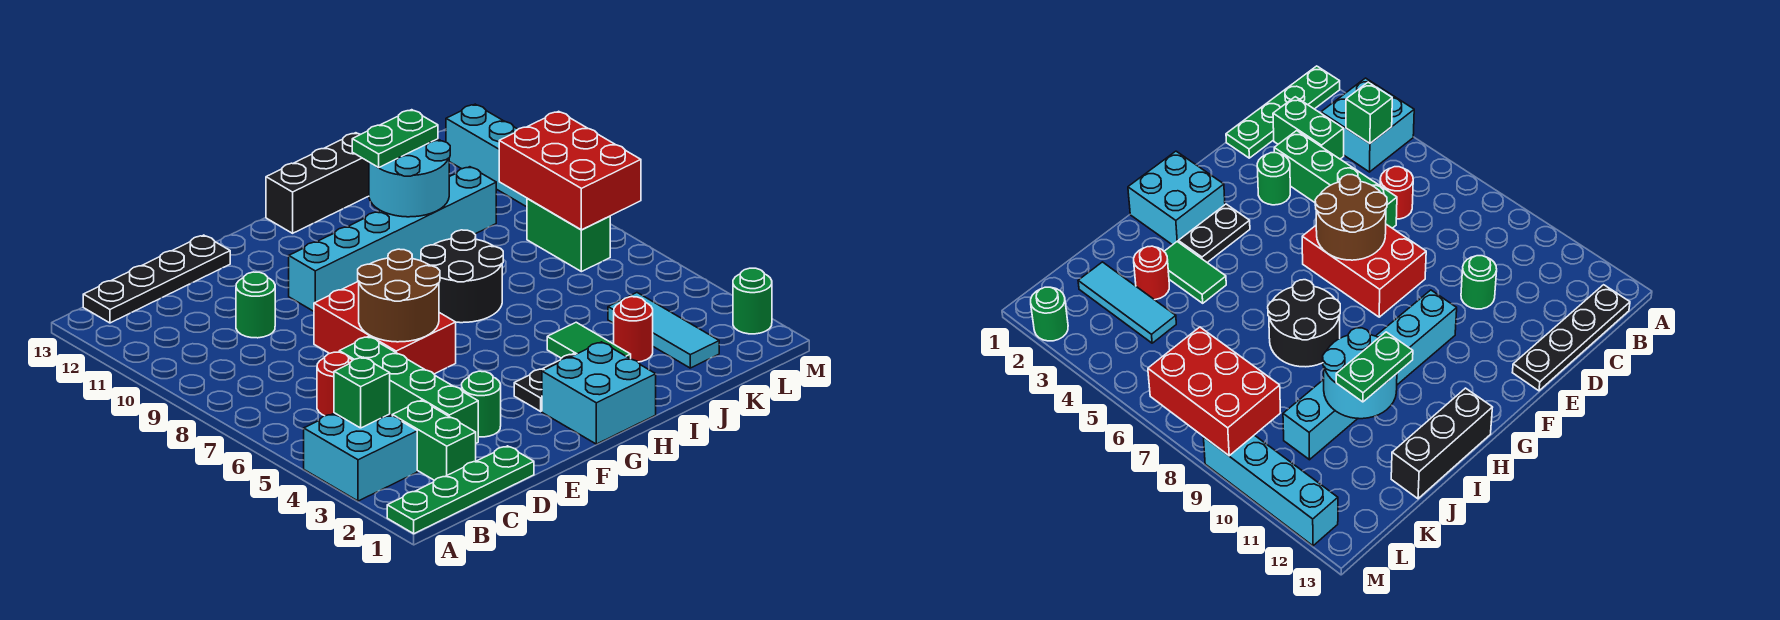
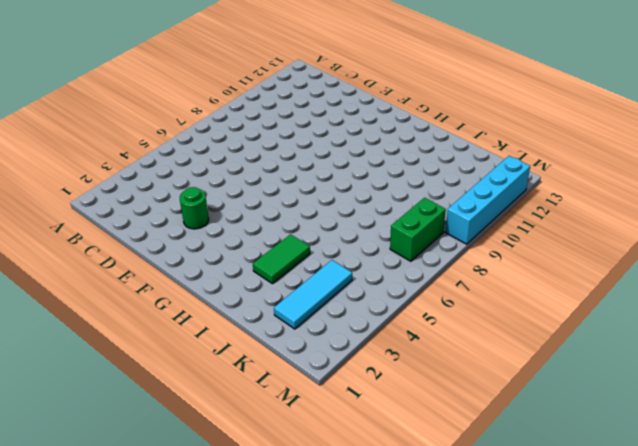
none -> green plate A1:D1 level 1
none -> cyan brick A3:B4 level 1
none -> black plate B13:E13 level 1

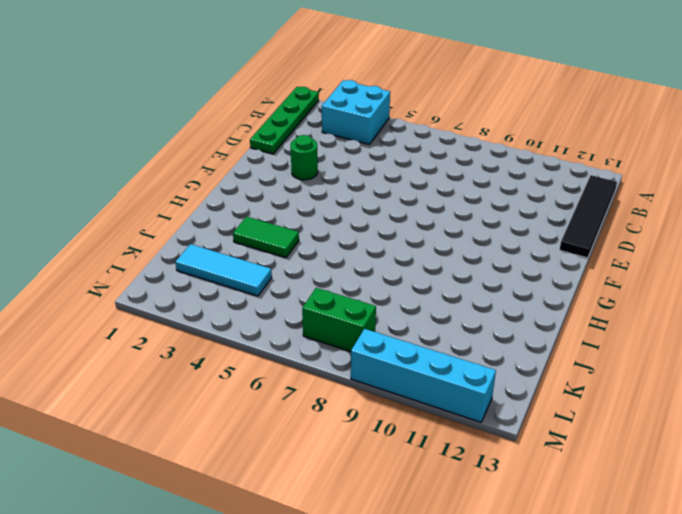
black tile B13:E13 level 1 -> black plate B13:E13 level 1
none -> green brick C2:C3 level 1
none -> red round brick C6 level 1
none -> green brick D3:D6 level 1

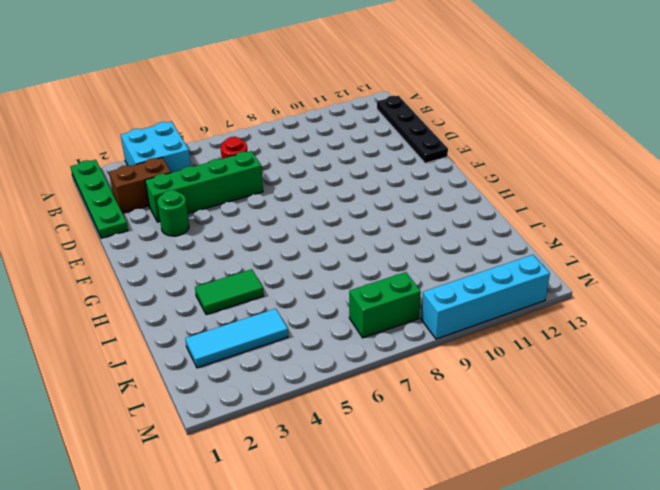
brown brick C2:C3 level 1 -> green brick C2:C3 level 1
none -> green round brick D10 level 1
none -> red brick E6:F8 level 1
none -> cyan brick F10:K10 level 1

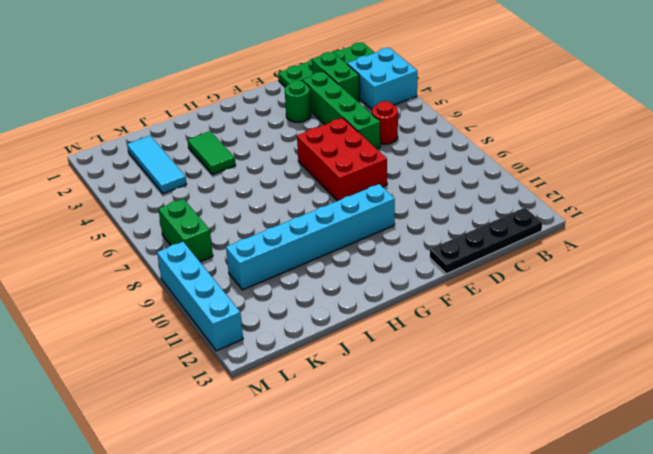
none -> green round brick D10 level 1
none -> cyan brick G1:H2 level 1
none -> black plate G3:H3 level 1

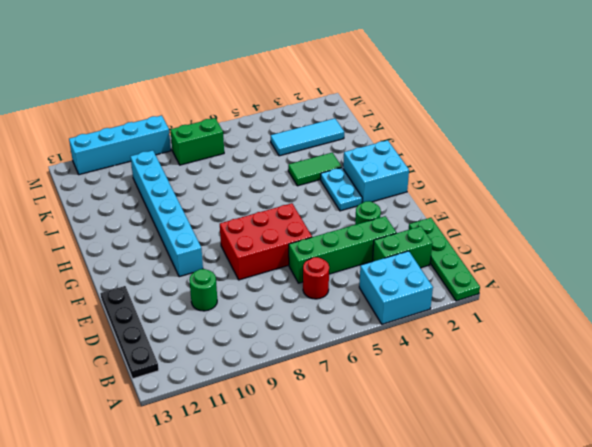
cyan plate G3:H3 level 1 -> black plate G3:H3 level 1
none -> black round brick H7:I8 level 1
none -> black brick H13:J13 level 1
none -> red round brick J3 level 1

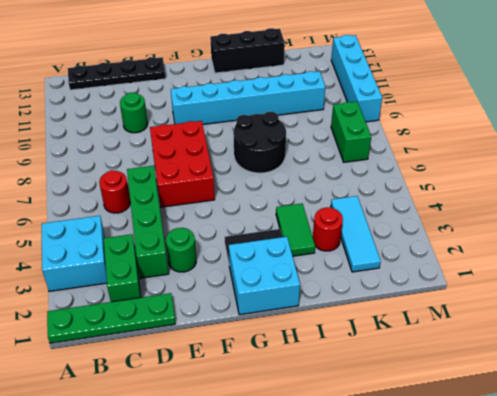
none -> green round brick M2 level 1
none -> green brick B4 level 2
none -> brown round brick E6:F7 level 2

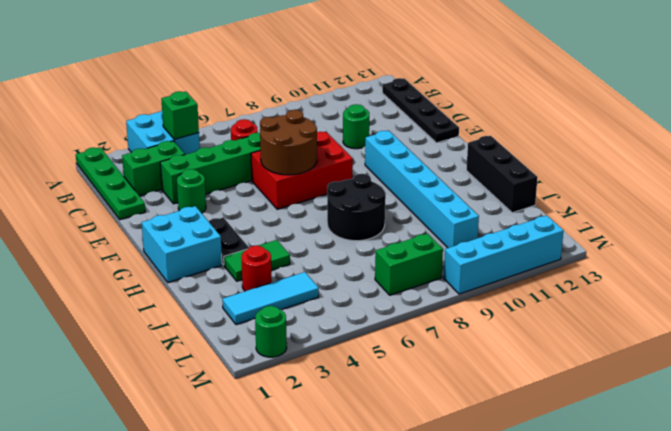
none -> cyan round brick I10:J11 level 2
none -> red brick L7:M9 level 2
none -> green plate I11:J11 level 3

